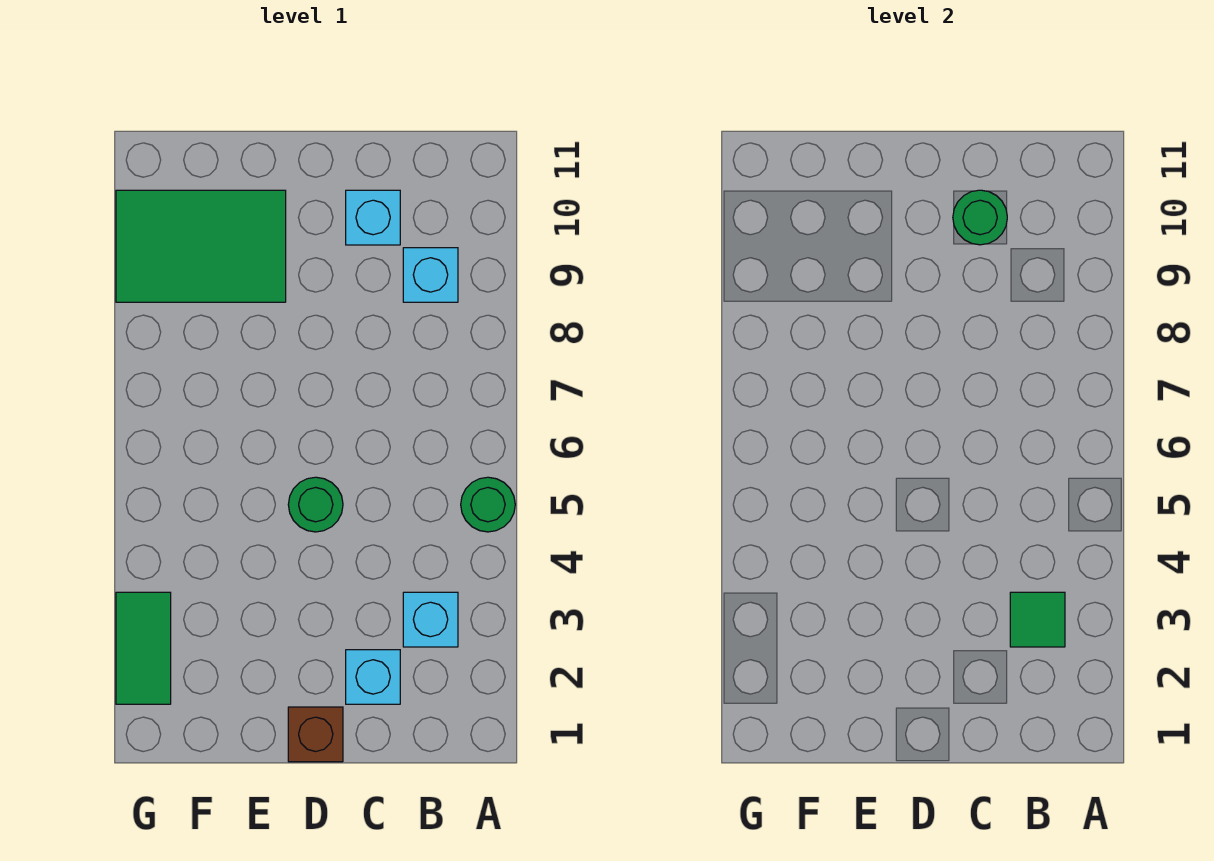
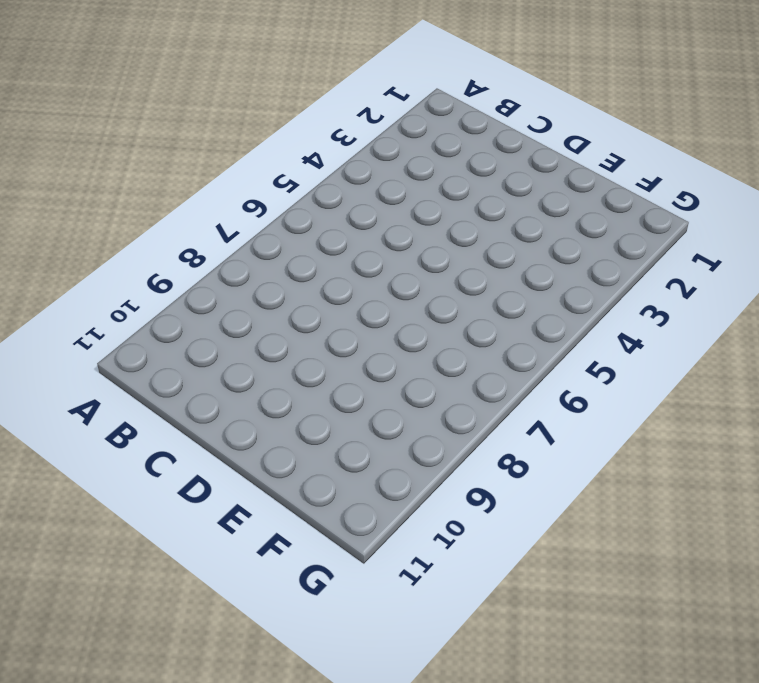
none -> green round brick A5 level 1
none -> cyan brick B3 level 1

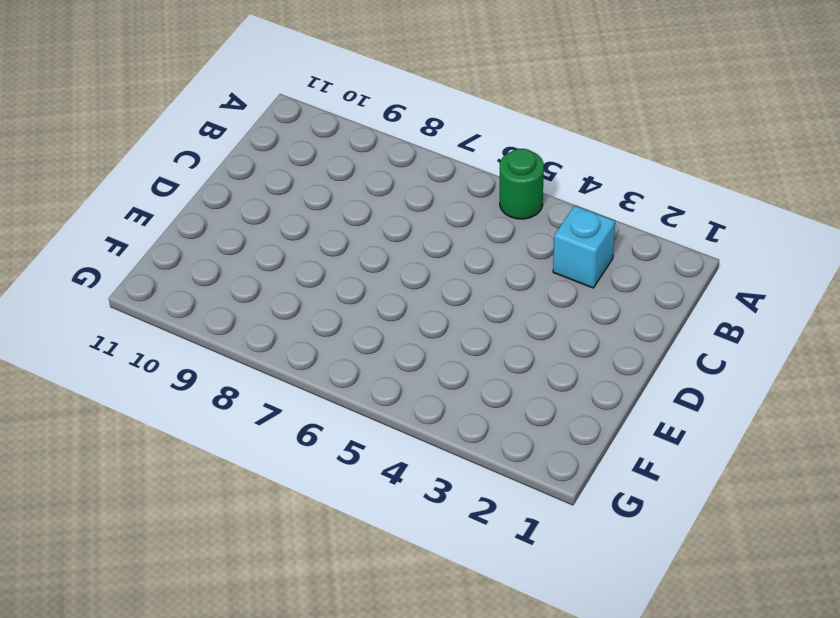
none -> cyan brick B9 level 1
none -> cyan brick C2 level 1

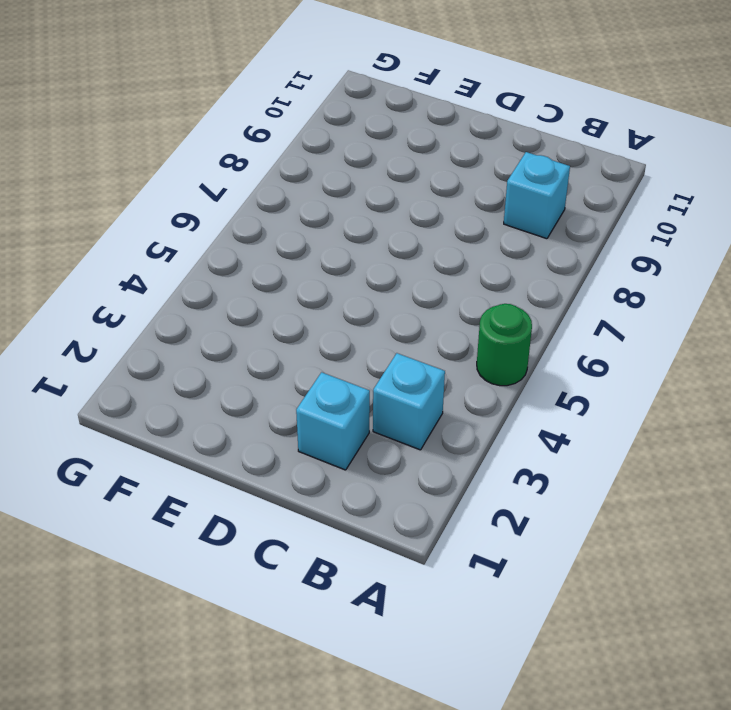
none -> cyan brick C10 level 1
none -> brown brick D1 level 1

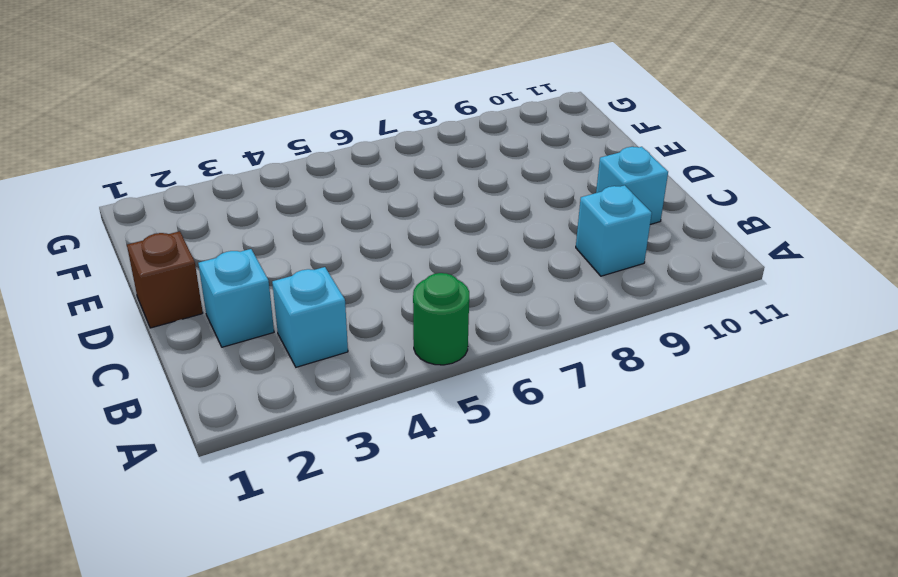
none -> green round brick D5 level 1
none -> green tile E9:G10 level 1

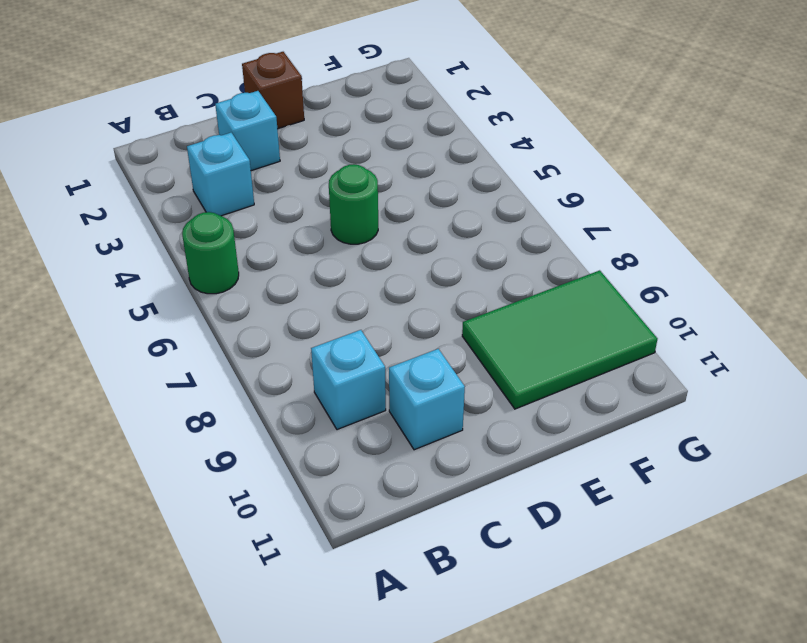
none -> green tile G2:G3 level 1
none -> green tile B3 level 2

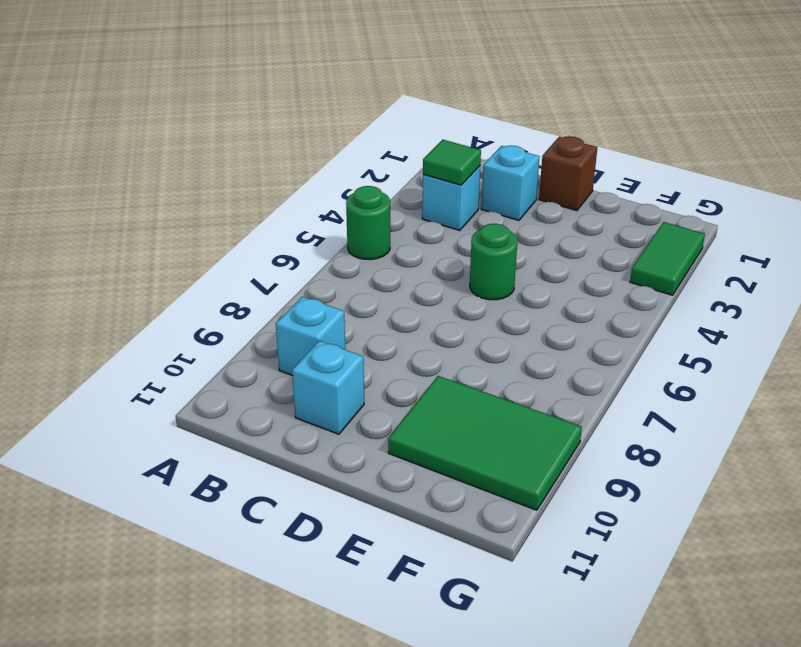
none -> green round brick C10 level 2

